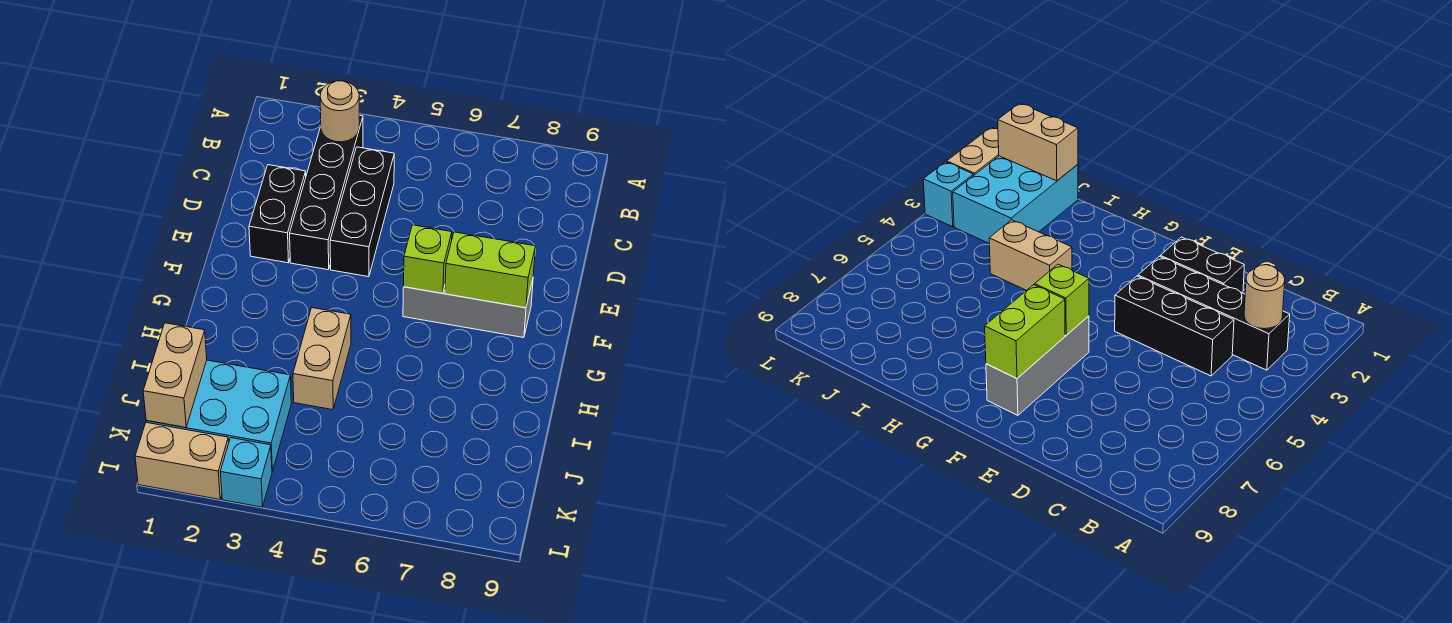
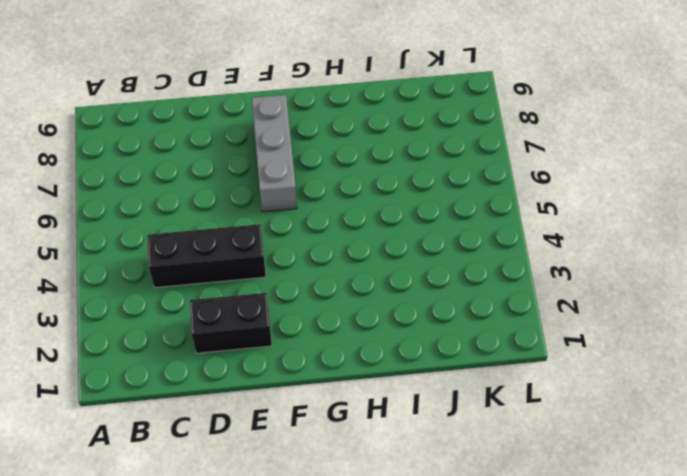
none -> black brick B3:E3 level 1
none -> tan brick H4:I4 level 1
none -> cyan brick J1:K3 level 1

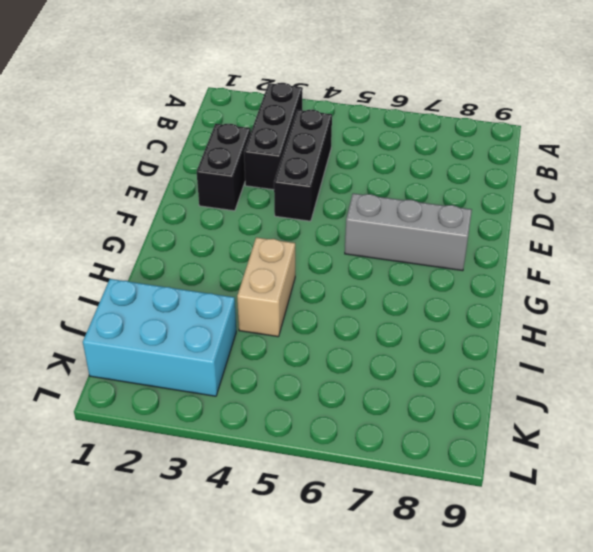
black brick B3:D3 level 1 -> black brick B3:E3 level 1
none -> tan brick L1:L2 level 1
none -> cyan brick L3 level 1
none -> tan round brick B3 level 2

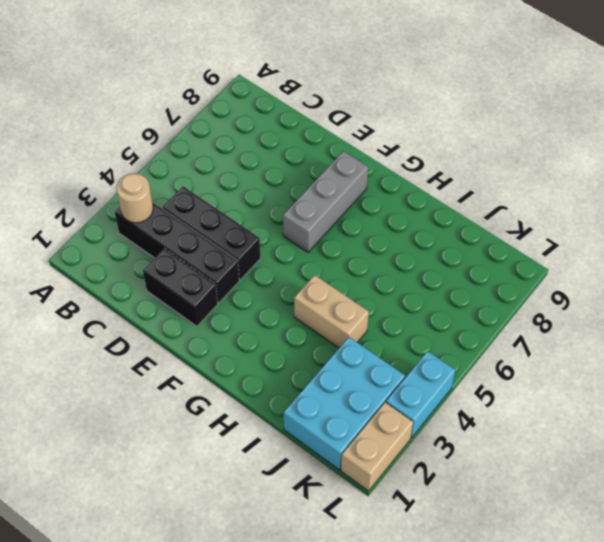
cyan brick L3:L4 level 1 -> cyan brick L3 level 1
none -> lime brick F6 level 2
none -> lime brick F7:F8 level 2
none -> tan brick J1:K1 level 2

